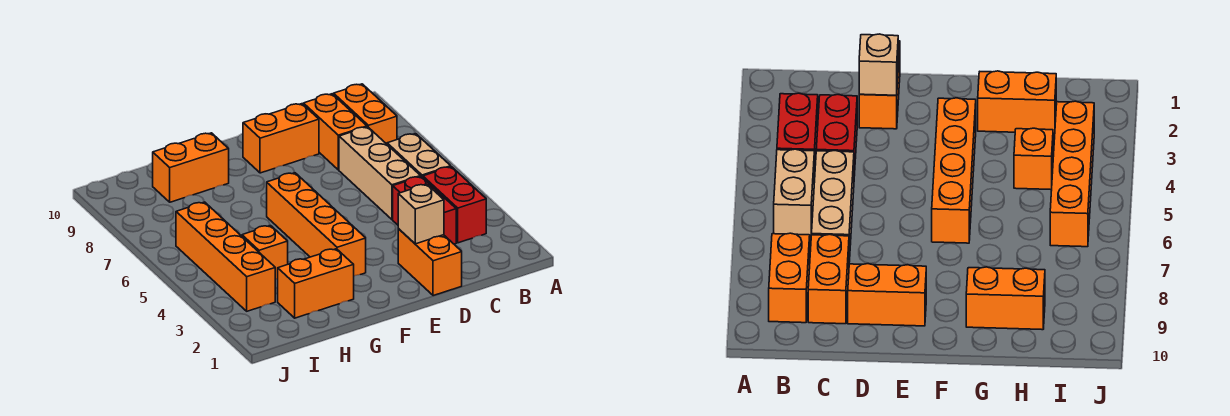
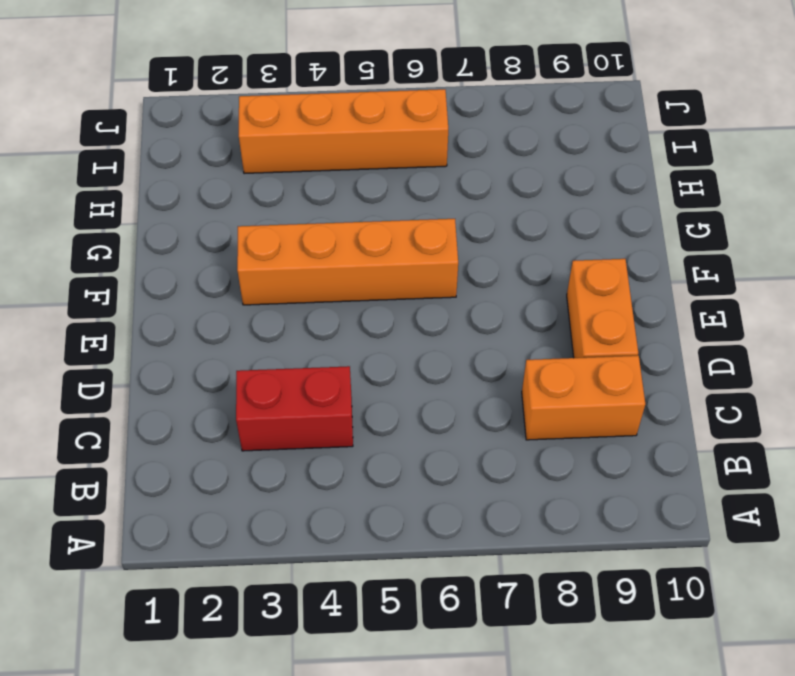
none -> red brick B3:B4 level 1
none -> tan brick B5:B6 level 1
none -> orange brick B8:B9 level 1

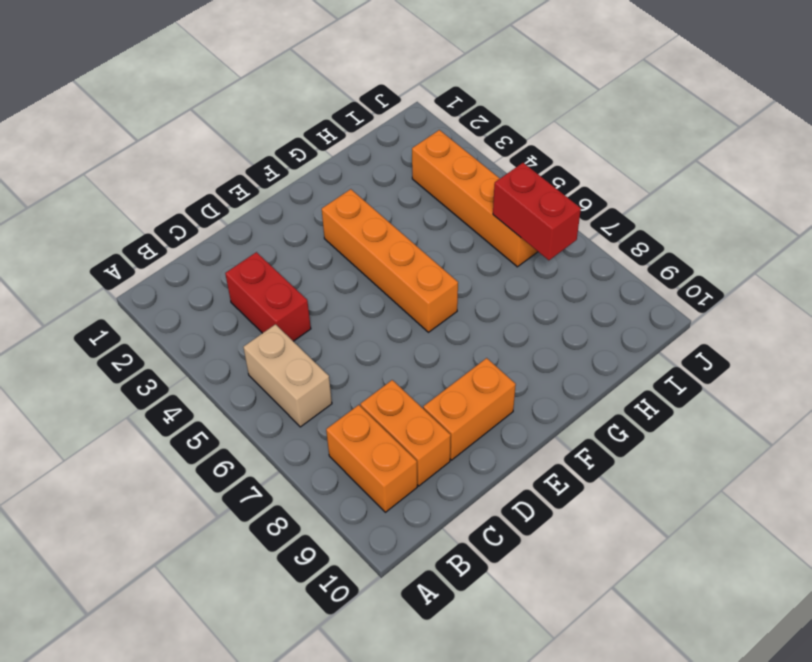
red brick I6:I7 level 2 -> red brick B3:B4 level 1
none -> tan brick C5:C7 level 1
none -> orange brick D1:D2 level 1
none -> orange brick G2:H2 level 1

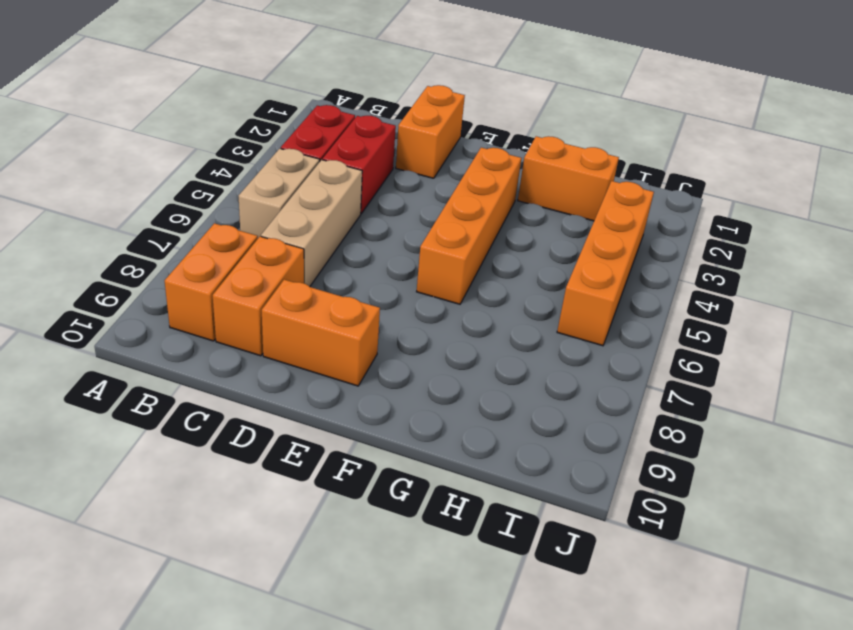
none -> orange brick G9:H9 level 1
none -> orange brick H4 level 1
none -> tan brick D2 level 2

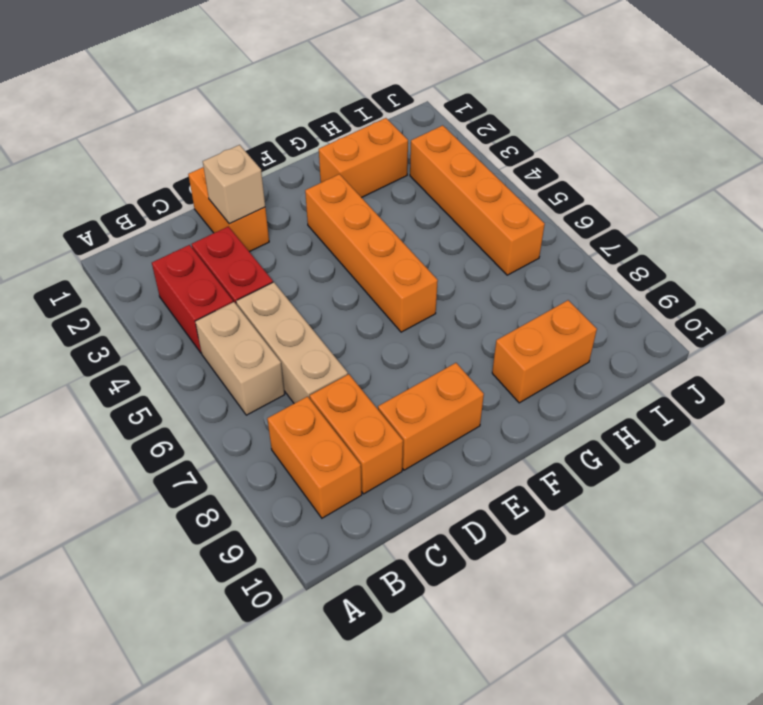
none -> orange brick H4 level 1

